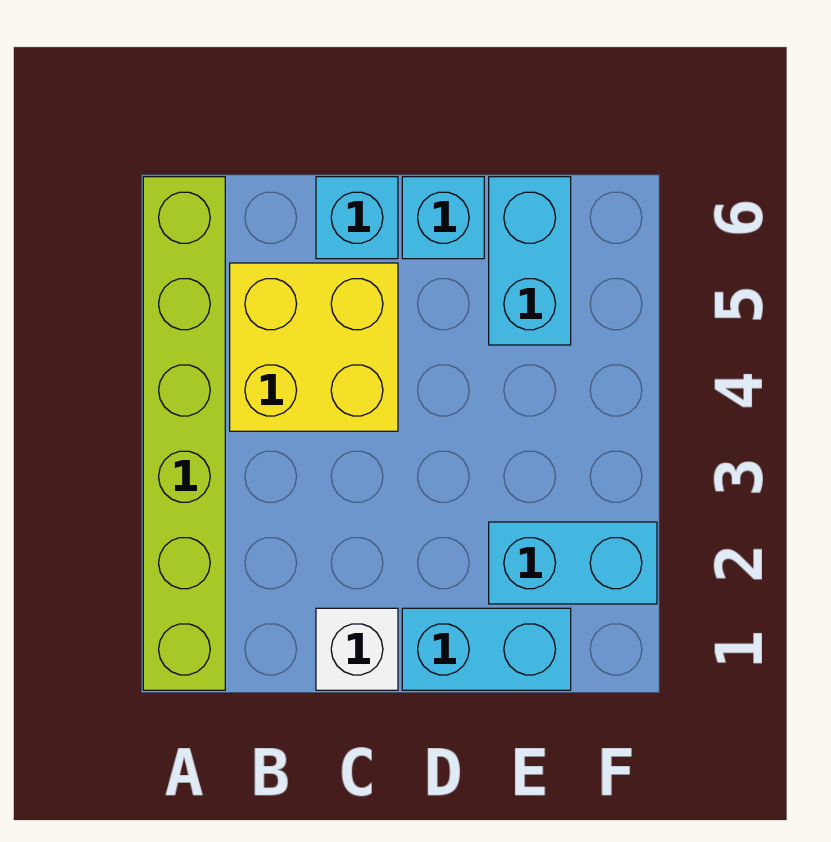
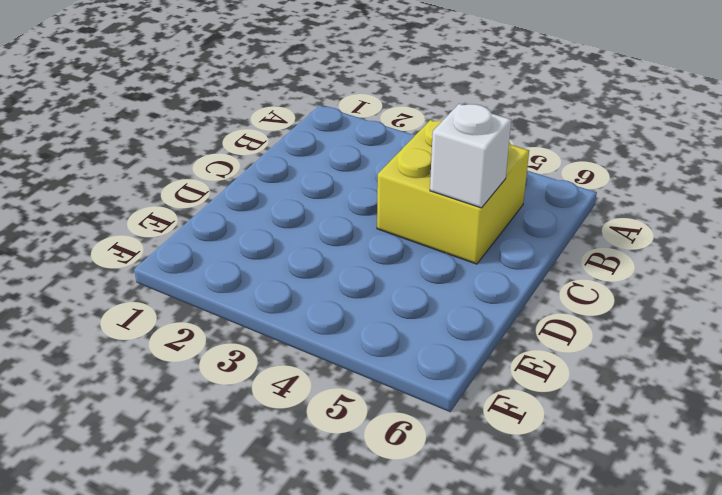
white brick C5 level 2 -> white brick C1 level 1
none -> lime brick A1:A6 level 1
none -> cyan brick C6 level 1

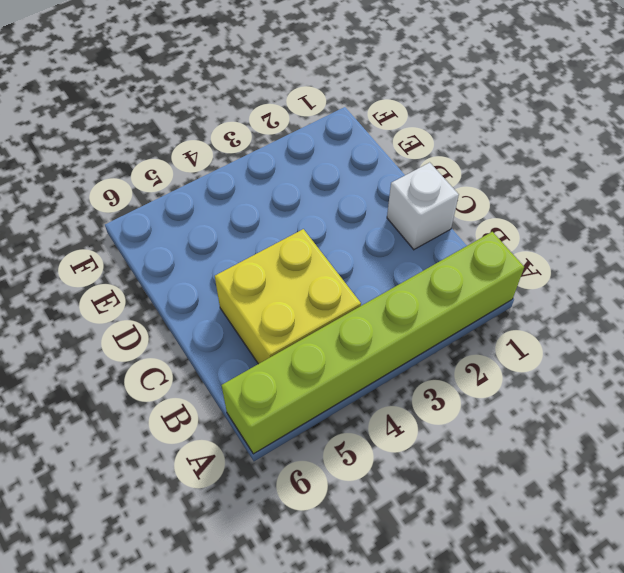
none -> cyan brick C6 level 1
none -> cyan brick D1:E1 level 1

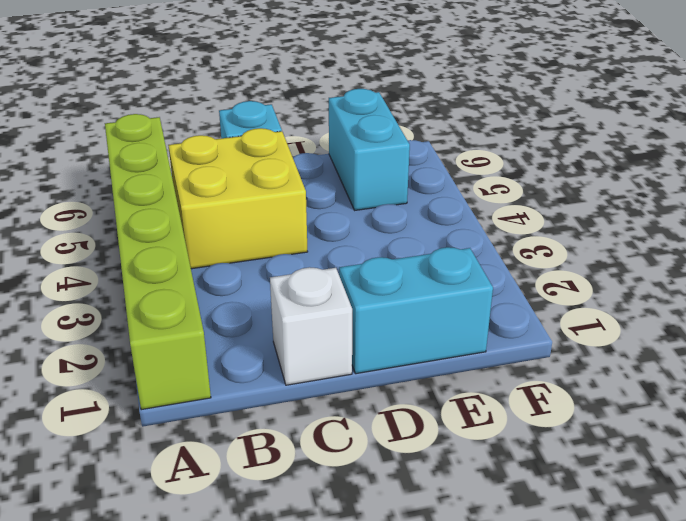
none -> cyan brick D6 level 1
none -> cyan brick E2:F2 level 1

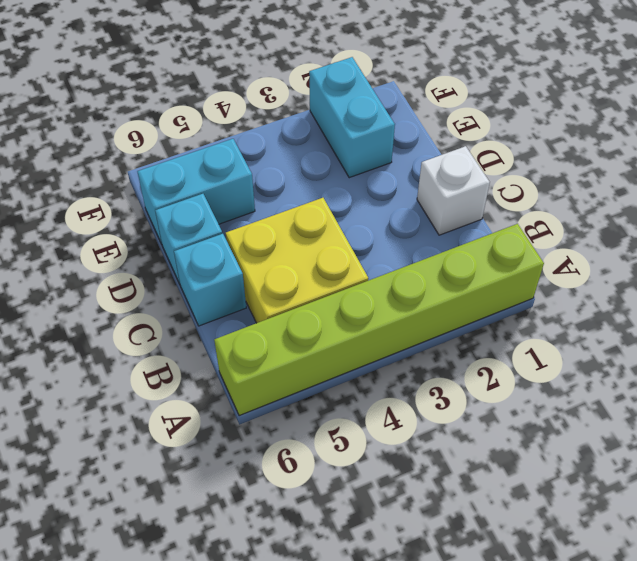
none -> cyan brick D1:E1 level 1

